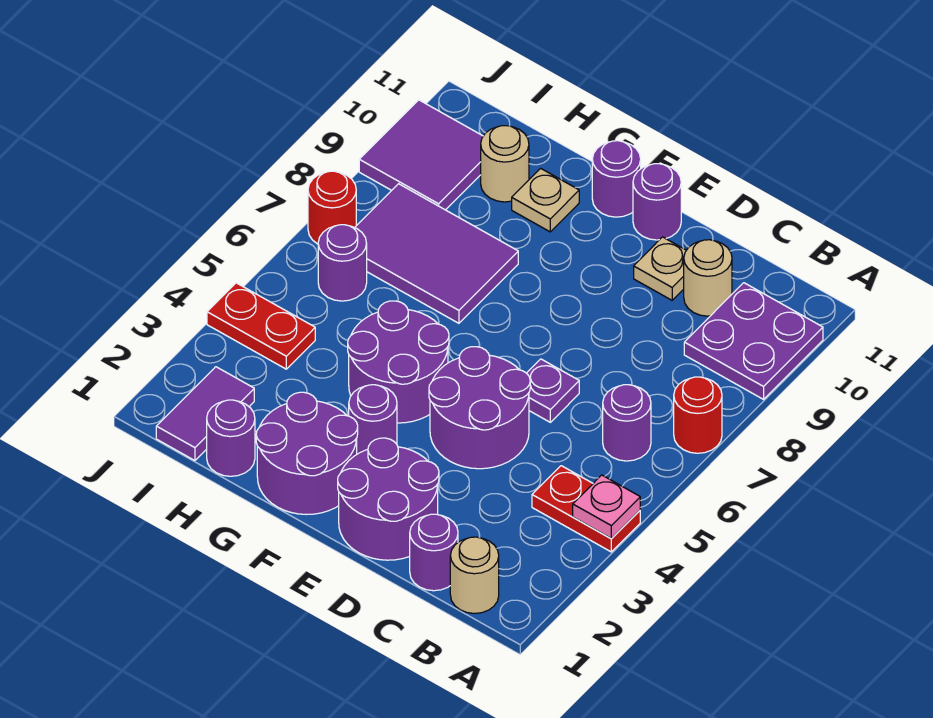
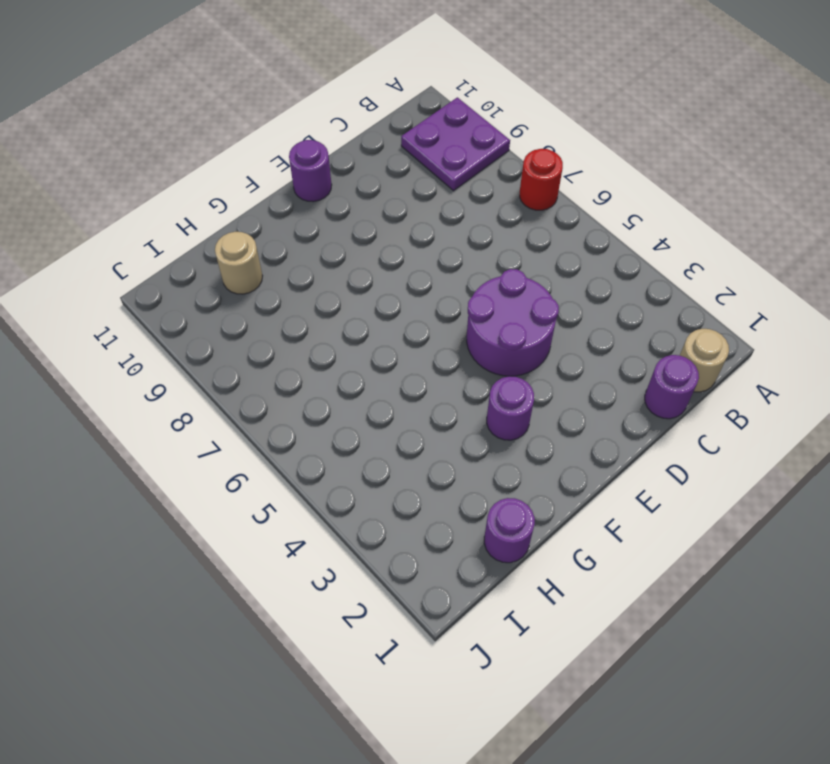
none -> red plate A4:B4 level 1
none -> purple round brick B6 level 1
none -> tan round brick C10 level 1

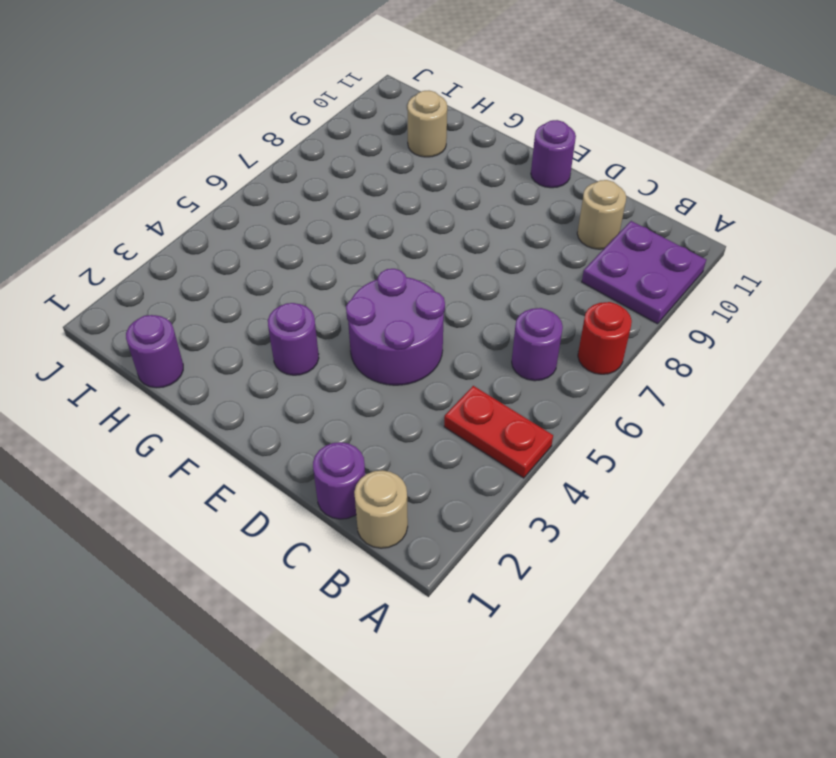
none -> purple round brick D1:E2 level 1
none -> purple plate D6 level 1
none -> tan plate D10 level 1

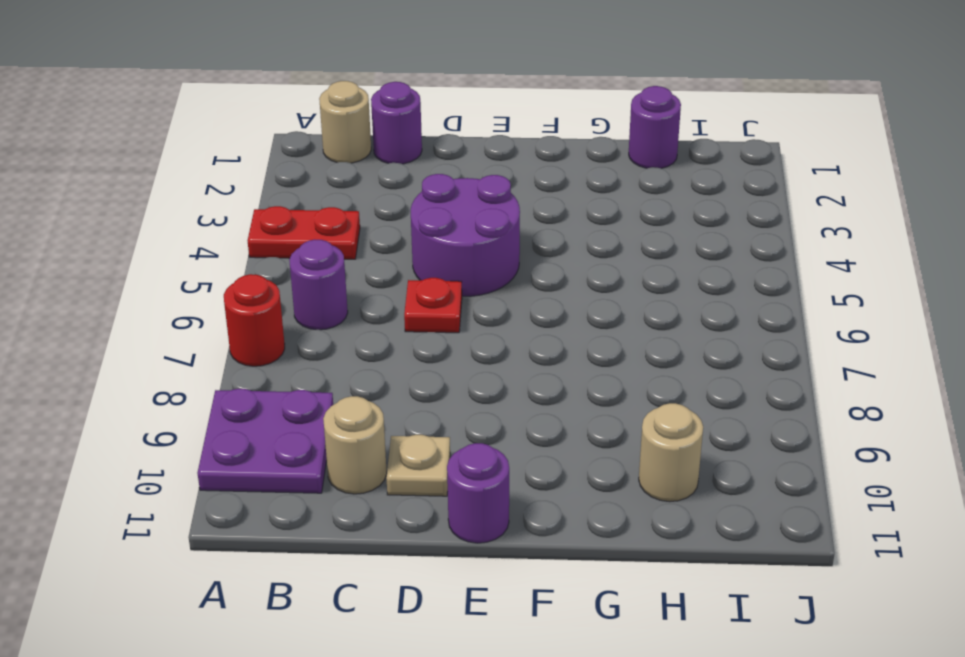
red plate D6 level 1 -> purple plate D6 level 1
none -> purple round brick D1:E2 level 1
none -> purple round brick F1:G2 level 1
none -> purple round brick F3 level 1

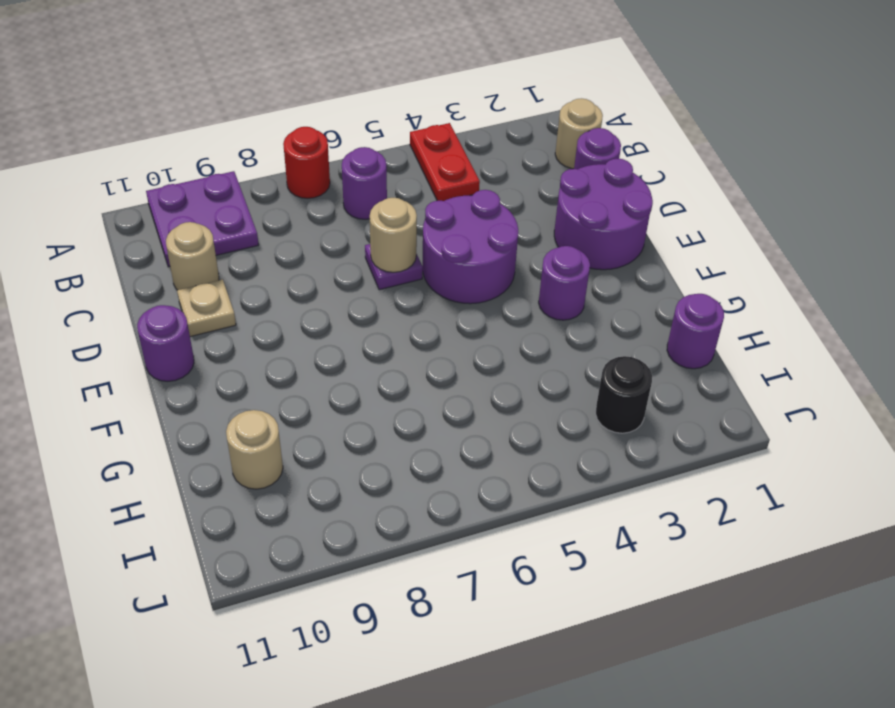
tan round brick D6 level 2 -> none
black round brick I3 level 1 -> none
none -> purple round brick F1:G2 level 1
none -> purple round brick F4:G5 level 1
none -> purple round brick F11 level 1

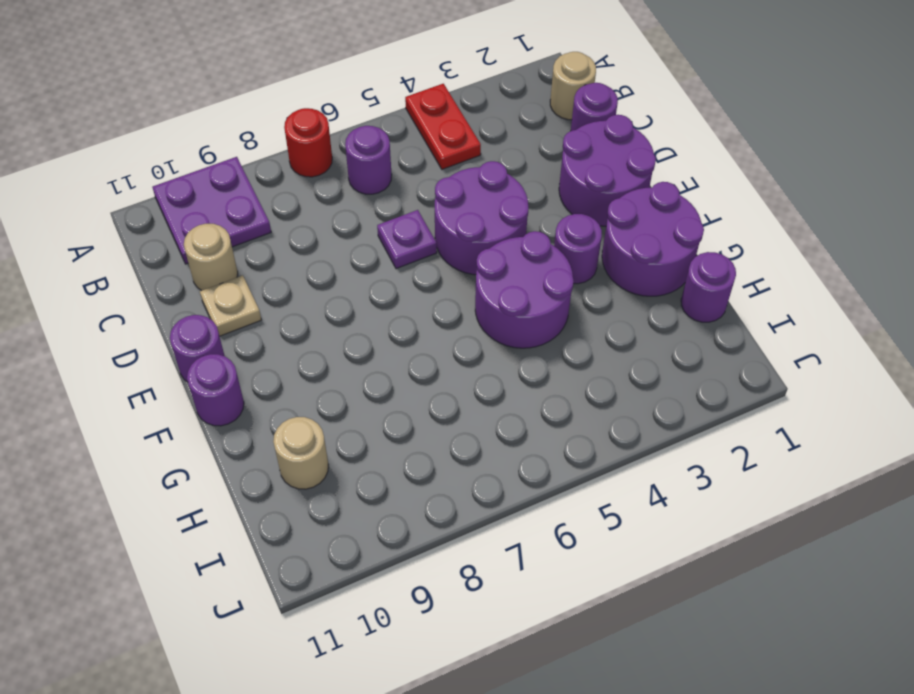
none -> purple tile G7:I8 level 1
none -> tan plate G10 level 1
none -> purple tile I1:I2 level 1

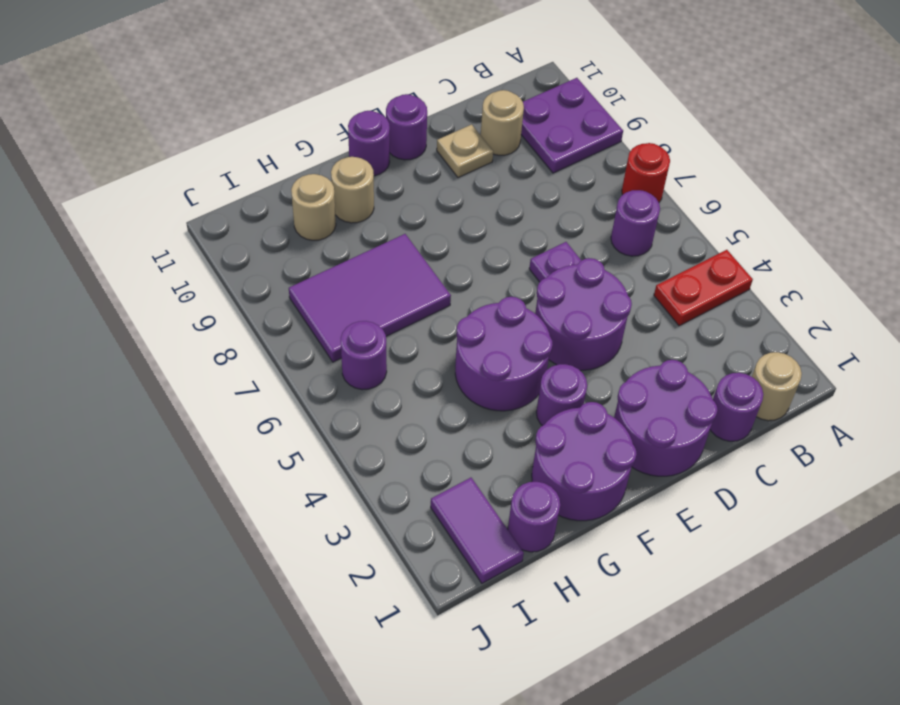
tan round brick G10 level 1 -> tan plate G10 level 1
none -> red plate I4:J4 level 1
none -> purple tile I9:J10 level 1
none -> red round brick J7 level 1

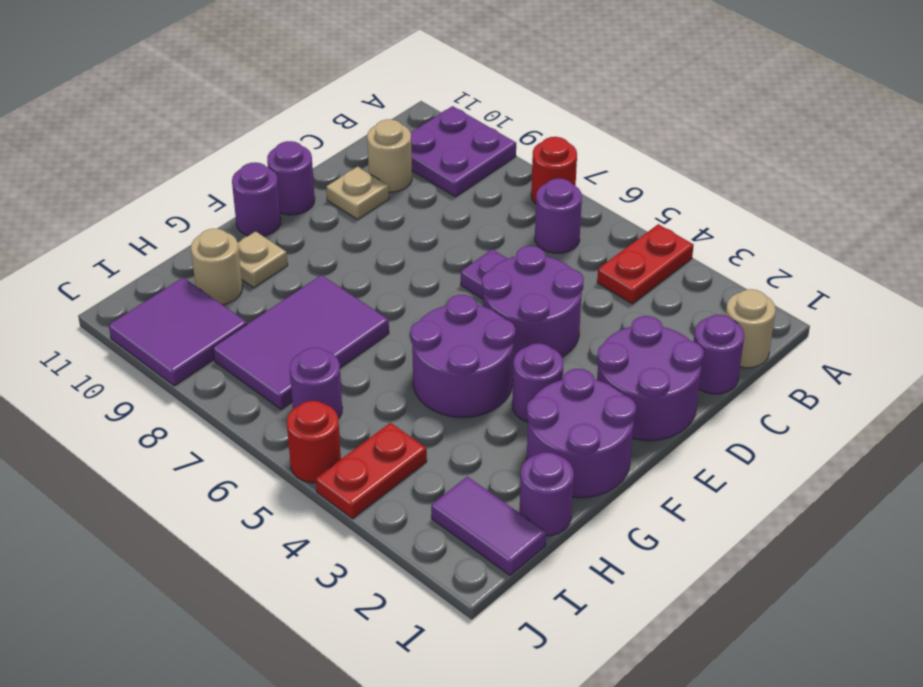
red round brick J5 level 1 -> red round brick J7 level 1
none -> pink plate A4 level 2

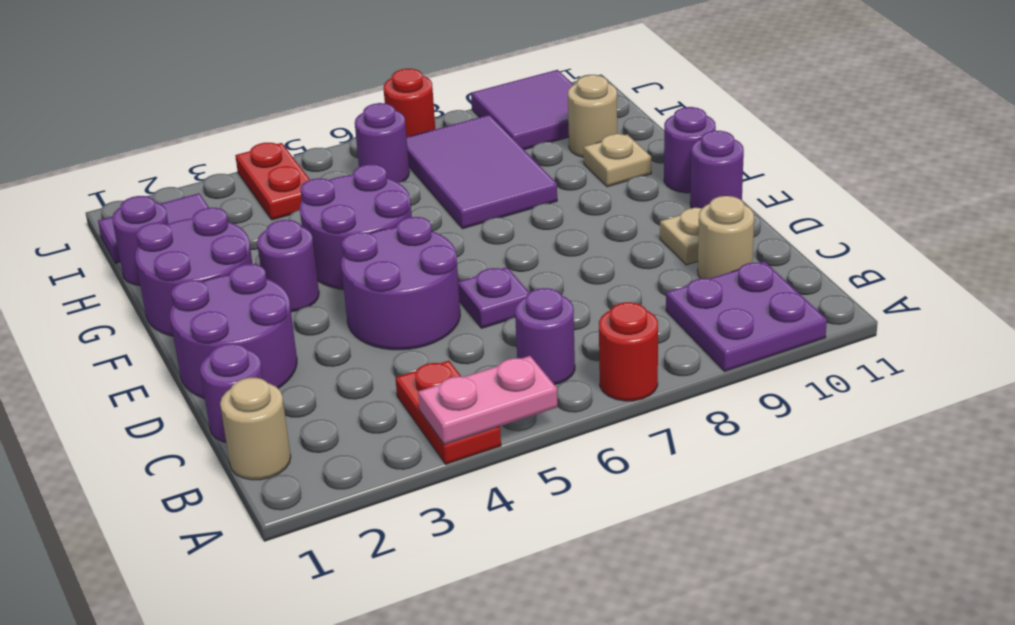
pink plate A4:A5 level 2 -> pink plate A4 level 2

